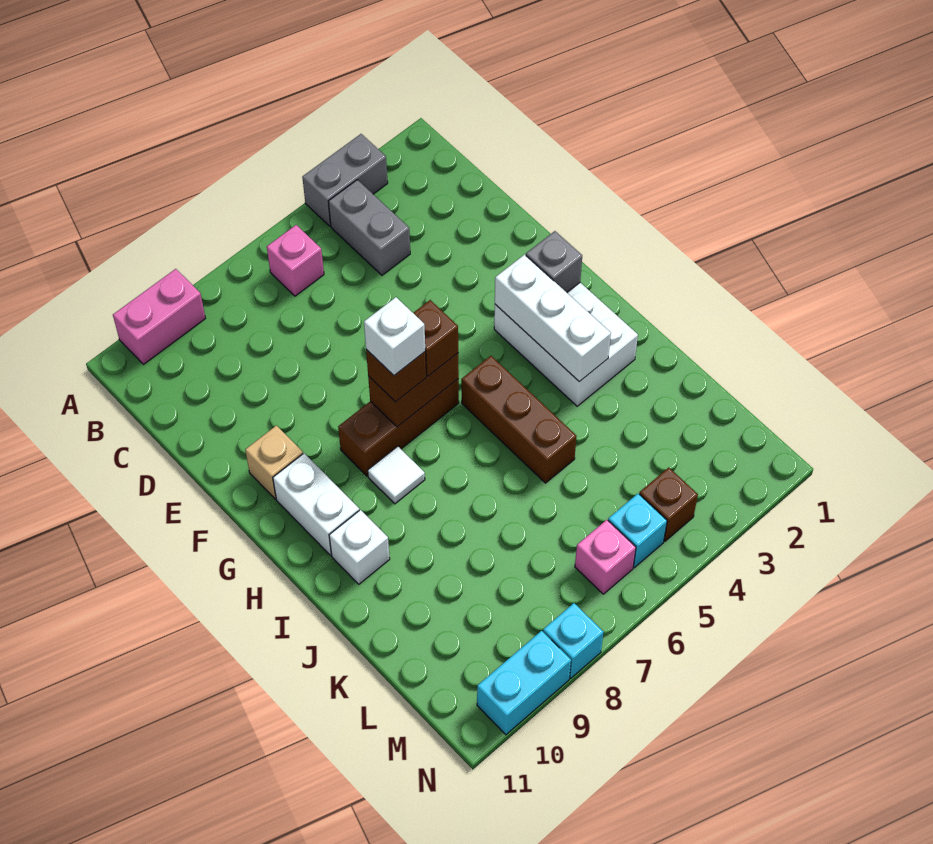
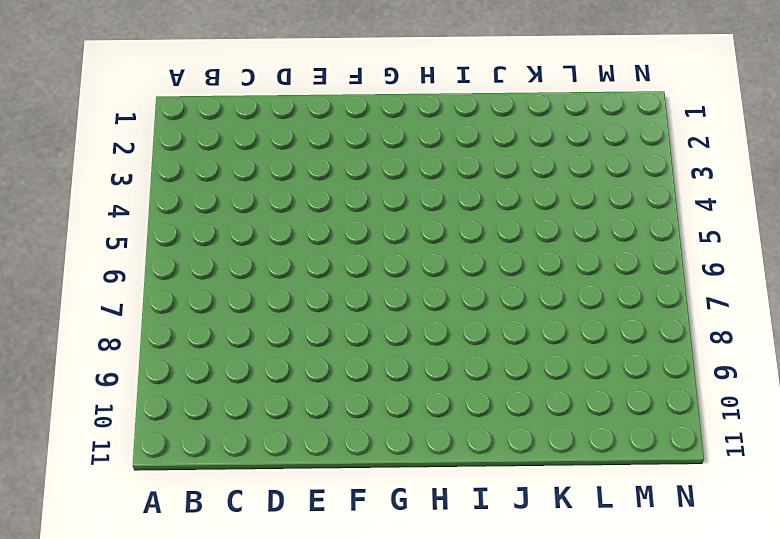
none -> grey brick A3:A4 level 1
none -> pink brick A9:A10 level 1
none -> grey brick B4:C4 level 1

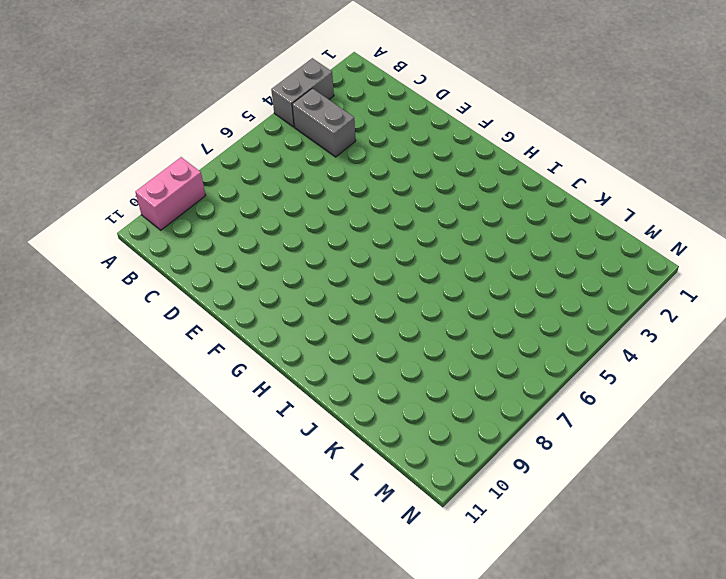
none -> pink brick B6 level 1
none -> tan brick F10 level 1
none -> white brick G2:I3 level 1

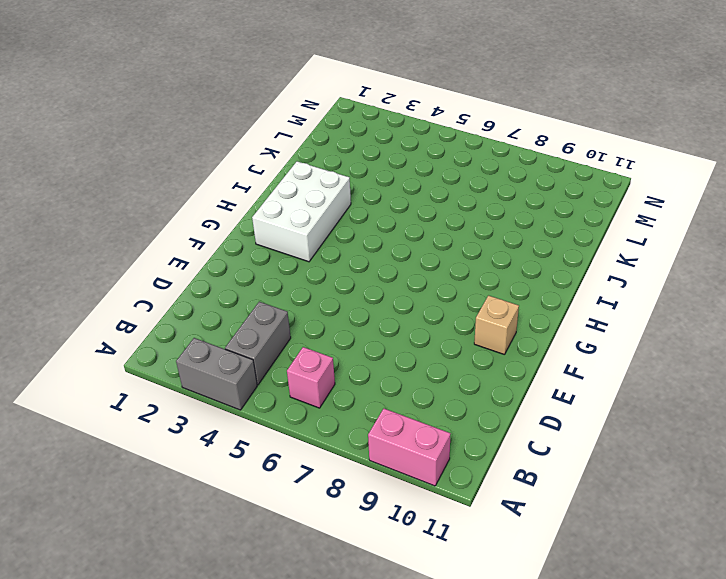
none -> brown brick G6:G8 level 1
none -> white brick G10:H10 level 1
none -> brown brick H5:J5 level 1

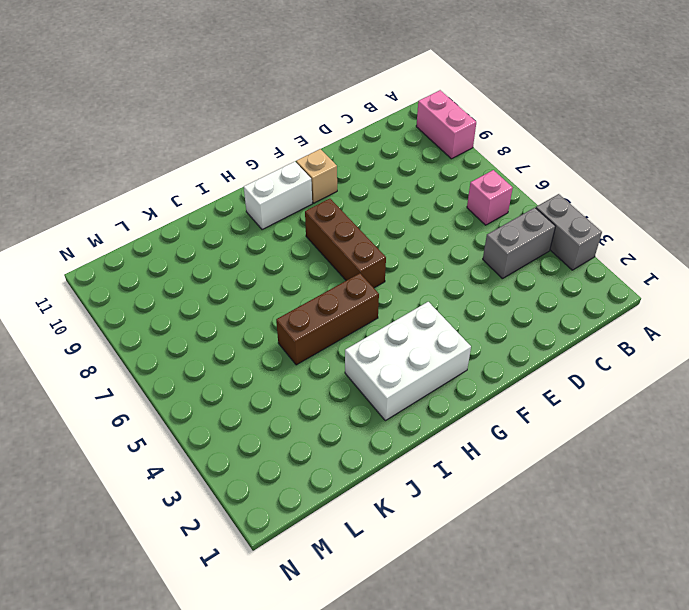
none -> white tile H8 level 1
none -> white brick I10 level 1
none -> brown brick M4 level 1

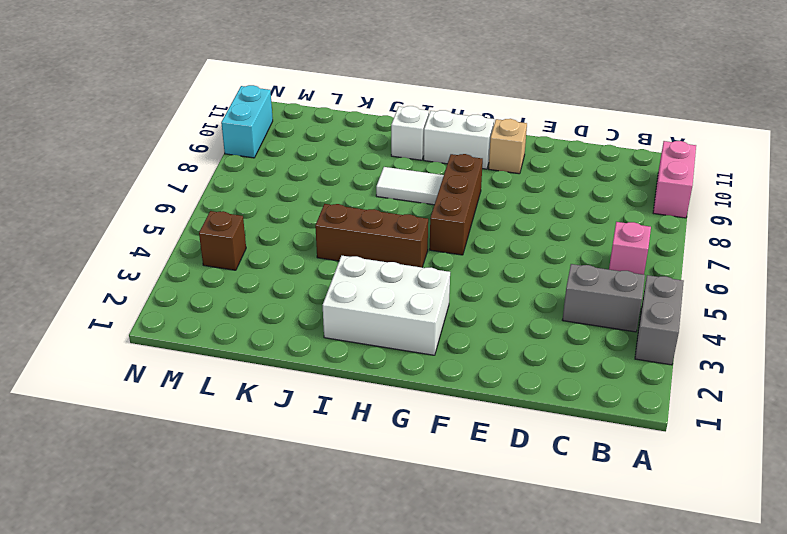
white tile H8:I8 level 1 -> white tile H8 level 1
none -> cyan brick M5 level 1
none -> pink brick M6 level 1
none -> cyan brick N8 level 1

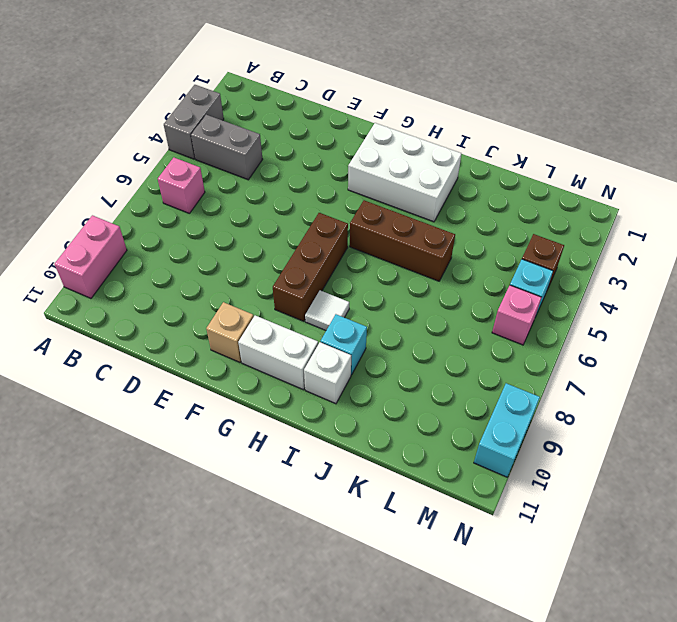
cyan brick I9 level 1 -> cyan brick N8 level 1
none -> grey brick G2 level 2
none -> white brick G3:I3 level 2
none -> brown brick G6:G7 level 2

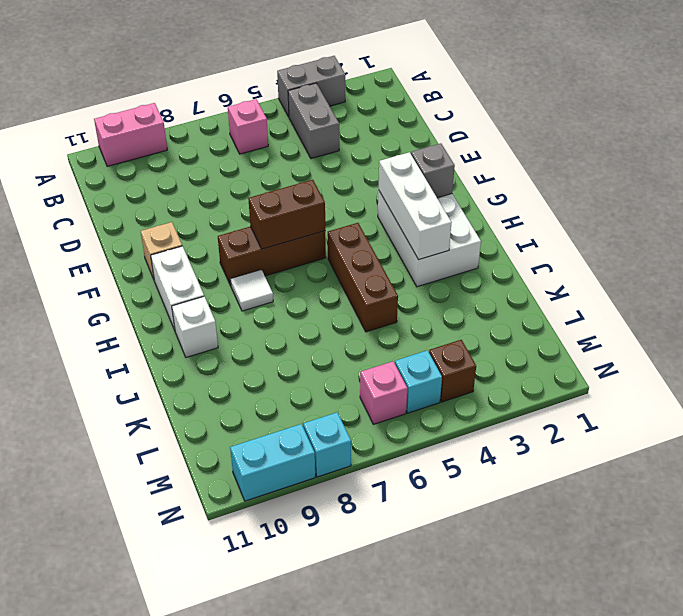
none -> brown brick G6 level 3
none -> brown brick G7 level 3
none -> white brick G7 level 4

